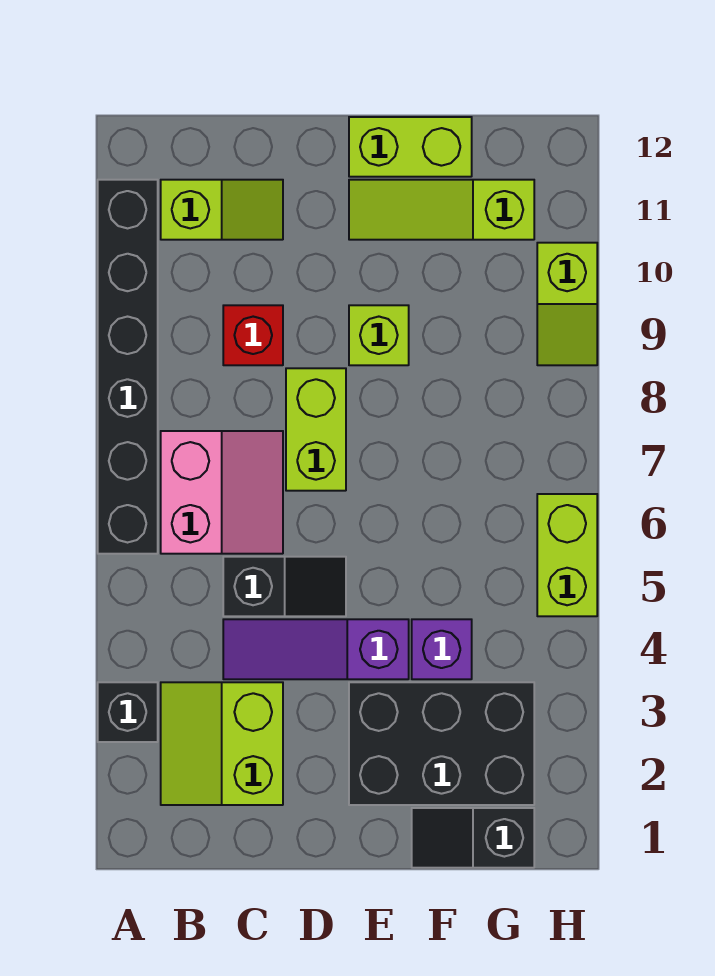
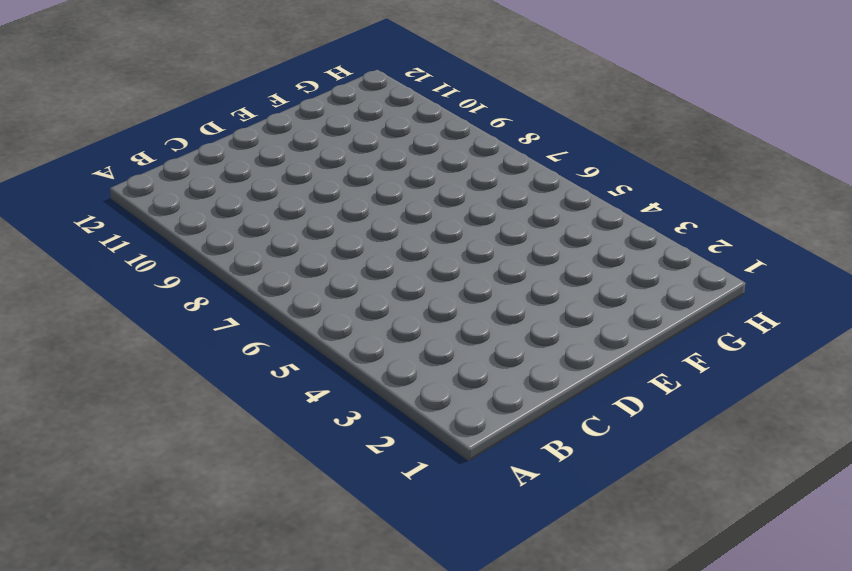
none -> black brick A3 level 1
none -> black brick A6:A11 level 1
none -> lime slope B2:C3 level 1 top C

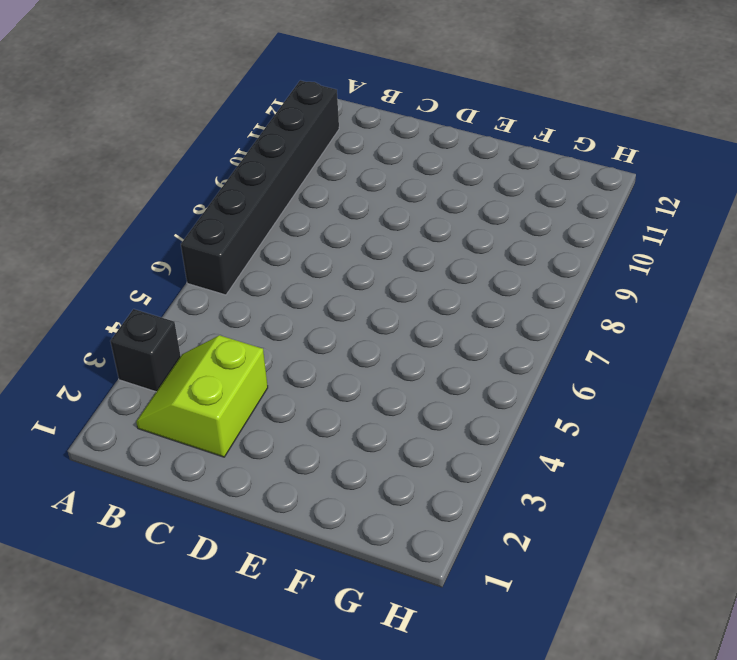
none -> pink slope B6:C7 level 1 top B
none -> lime slope B11:C11 level 1 top B
none -> purple slope C4:E4 level 1 top E

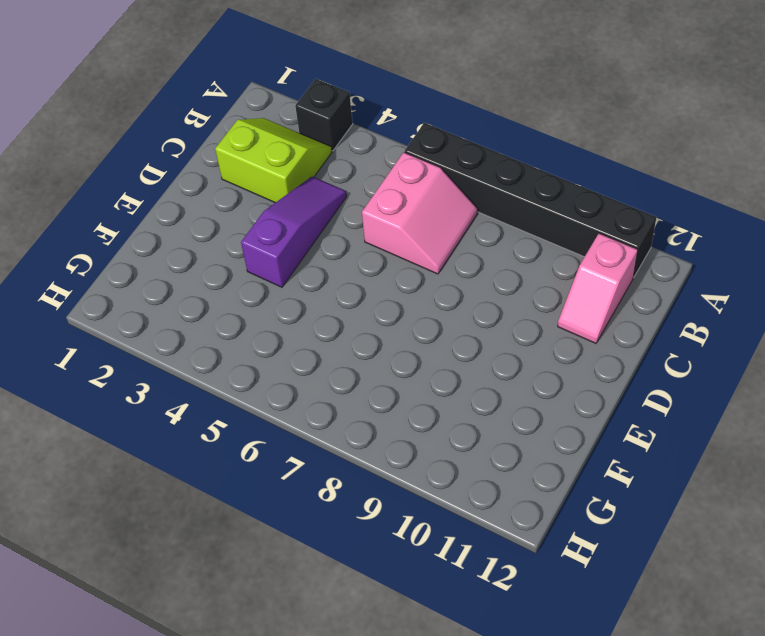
pink slope B6:C7 level 1 top 6 -> pink slope B6:C7 level 1 top B
pink slope B11:C11 level 1 top B -> lime slope B11:C11 level 1 top B
none -> black slope C5:D5 level 1 top C
none -> red brick C9 level 1
none -> lime brick D7:D8 level 1

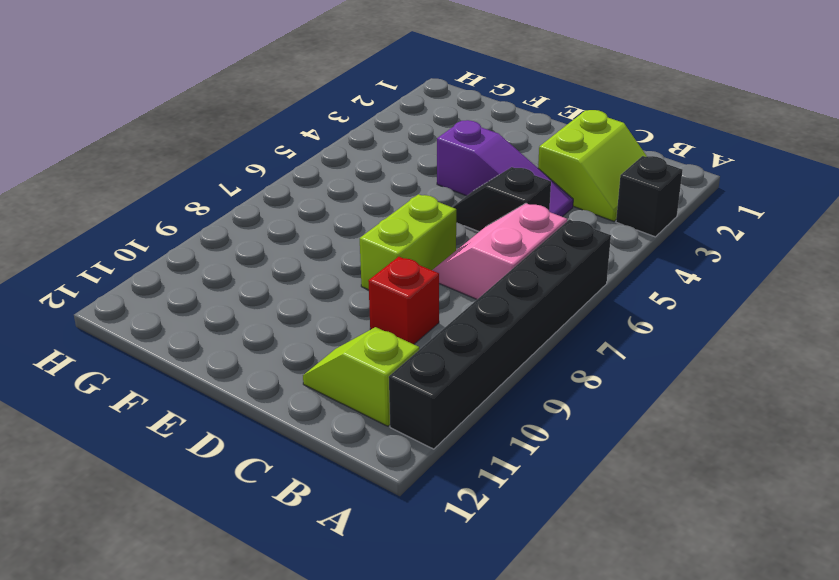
none -> black brick E2:G3 level 1
none -> lime brick E9 level 1
none -> lime slope E11:G11 level 1 top G

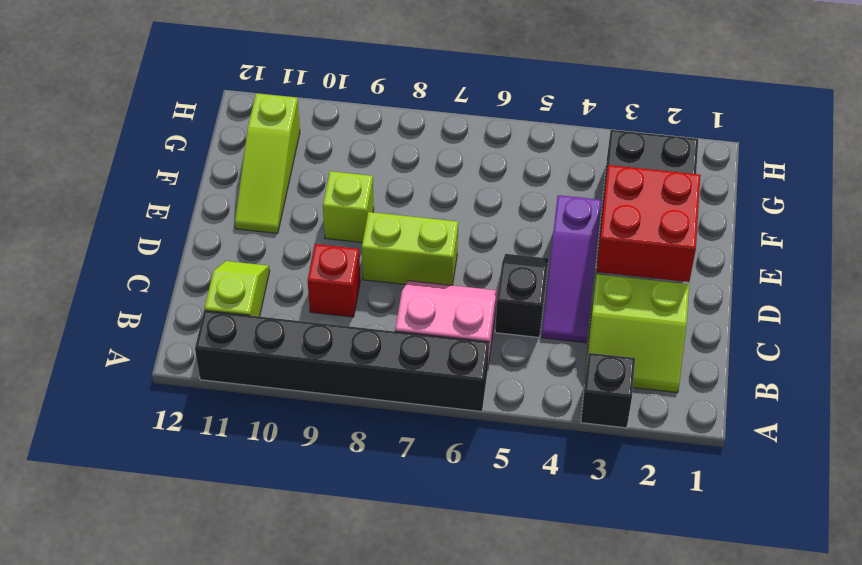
red brick D2:E3 level 2 -> none
none -> lime brick E12:F12 level 1
none -> black slope F1:G1 level 1 top G
none -> purple brick F4 level 1

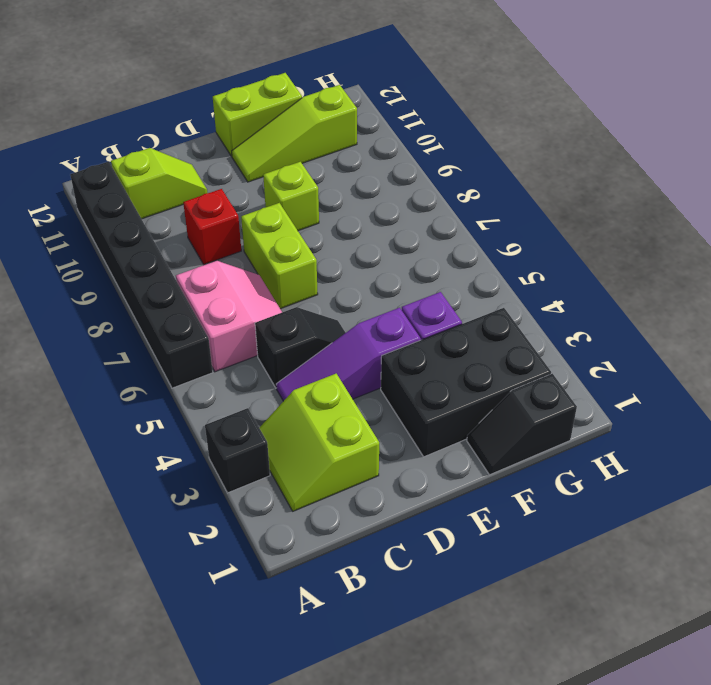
none -> lime brick H5:H6 level 1
none -> lime slope H9:H10 level 1 top 10

